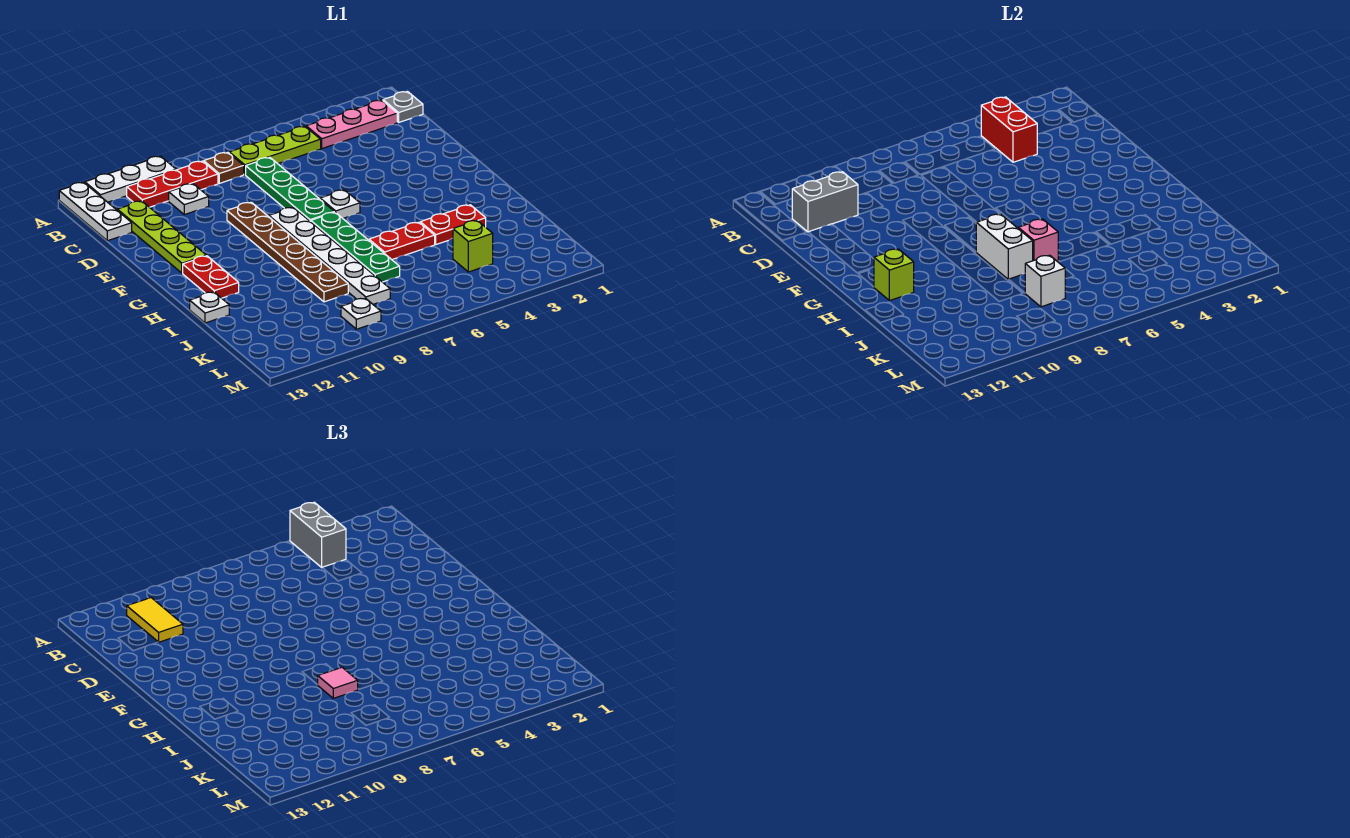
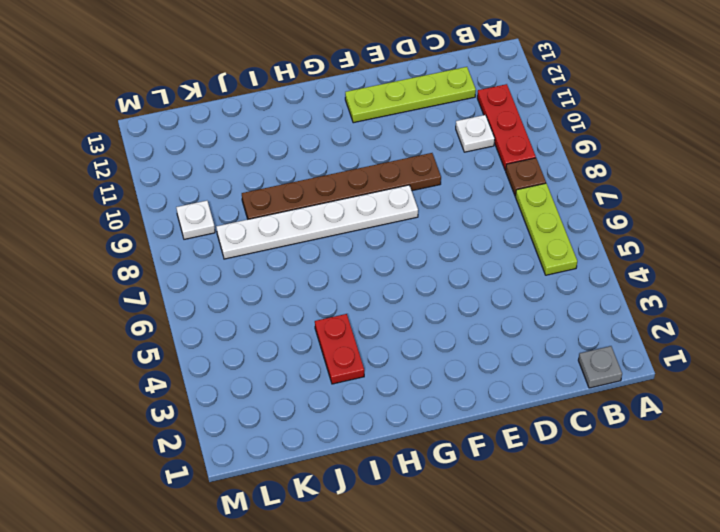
none -> white plate A10:A12 level 1
none -> white plate A13:C13 level 1
none -> pink plate B2:B4 level 1

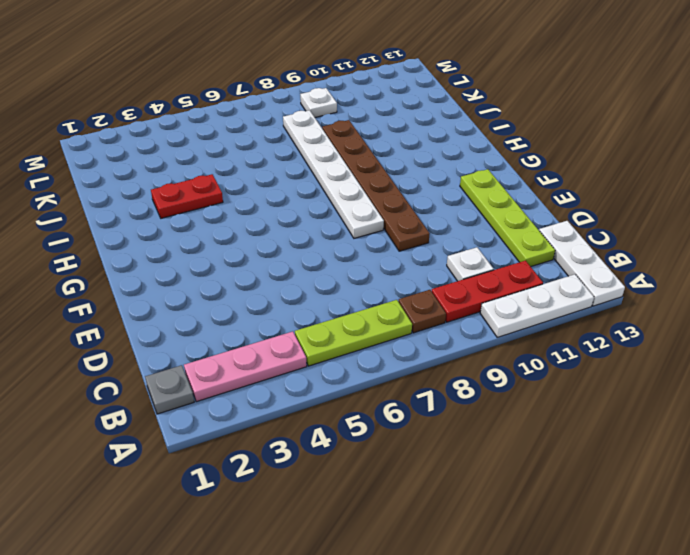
none -> green plate C7:F7 level 1
none -> white plate F6 level 1
none -> green plate G7:J7 level 1

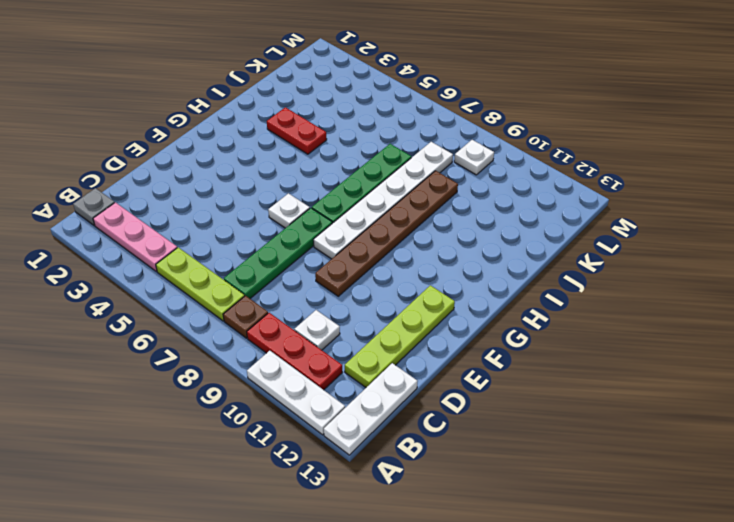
none -> red plate G12:H12 level 1
none -> red plate I5:I6 level 1
none -> white plate I13 level 1

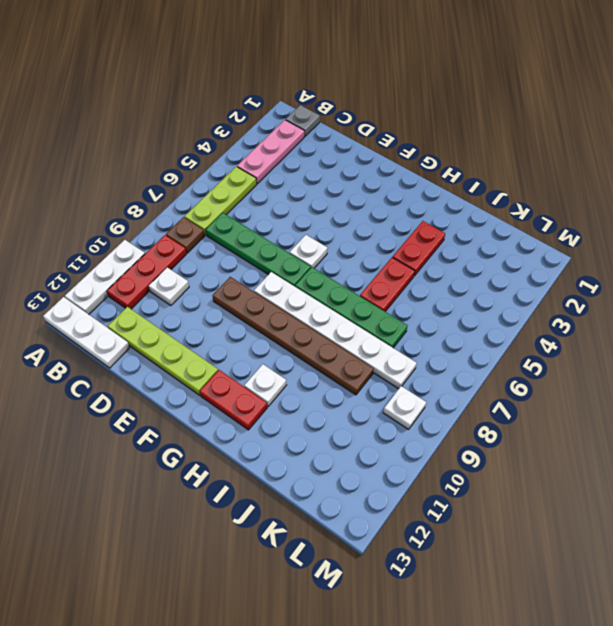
white plate H11 level 1 -> white plate I13 level 1
none -> lime brick K4 level 1
none -> red brick B4:C4 level 2
none -> grey brick C11:C12 level 2

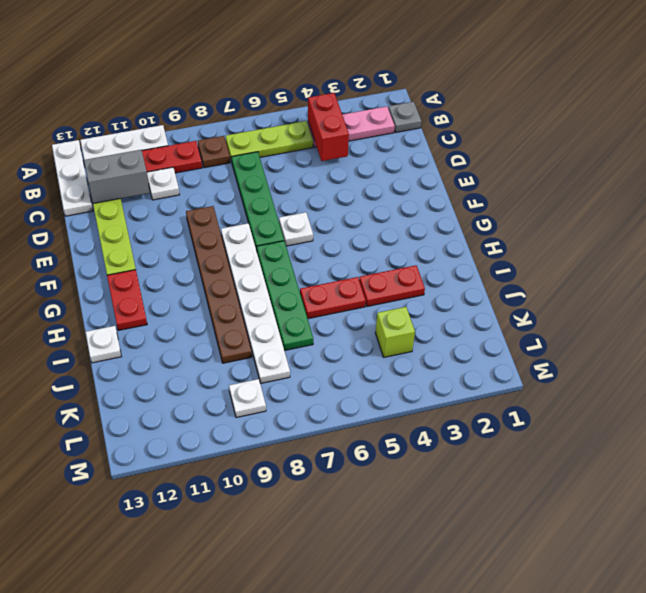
none -> white brick H8:I8 level 2
none -> lime brick H12 level 2
none -> pink brick I7 level 2

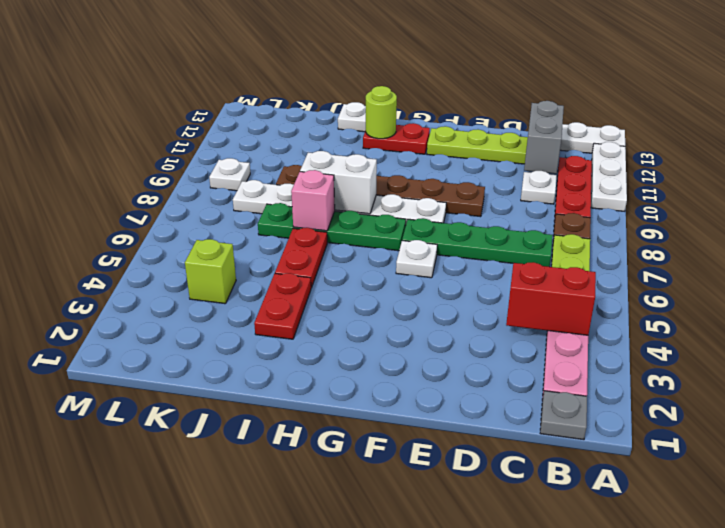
lime round brick H12 level 2 -> lime brick H12 level 2
none -> white brick K8 level 2
none -> grey brick A4:B4 level 3
none -> yellow tile B11:C11 level 3

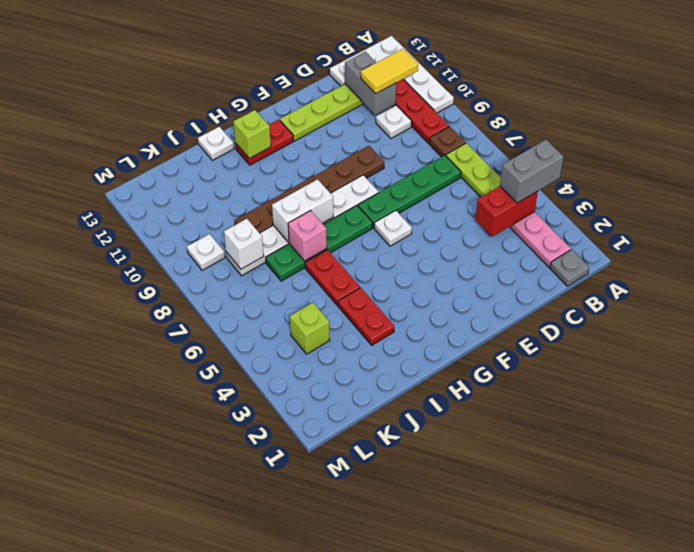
none -> pink tile I8 level 3

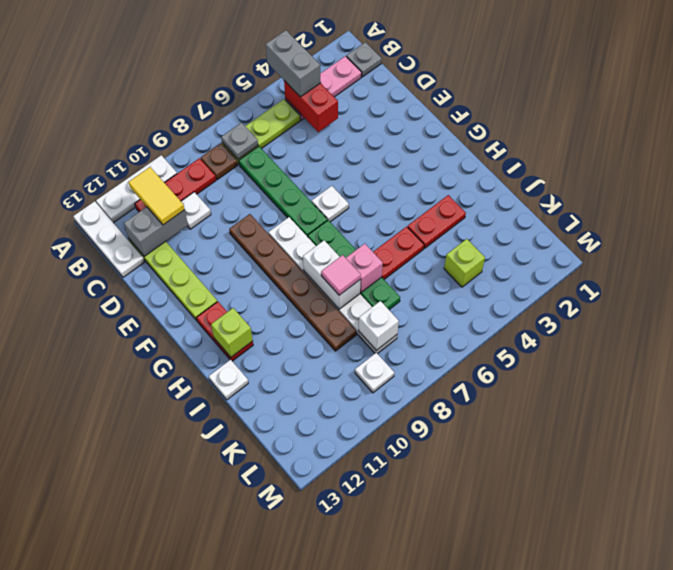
grey plate B7 level 2 -> none

